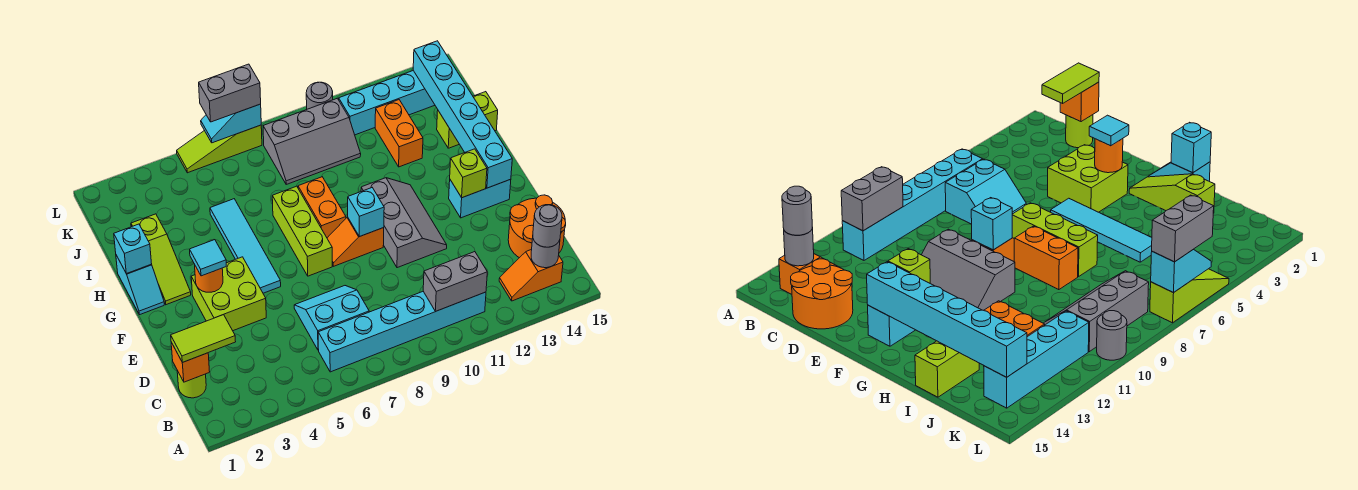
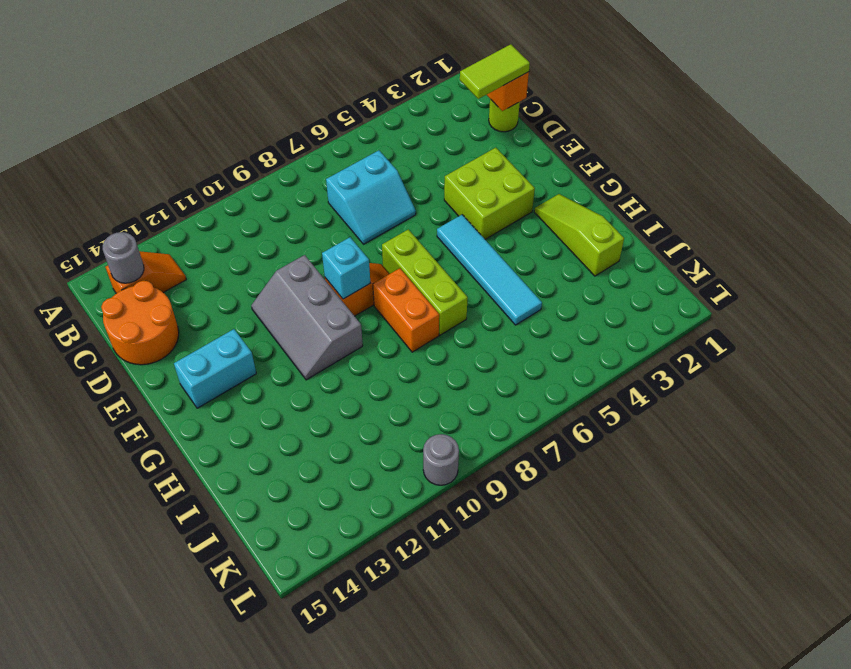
none -> cyan brick B6:B11 level 1
none -> cyan slope G1:H1 level 1 top H
none -> orange brick I12:J12 level 1
none -> lime brick I14:I15 level 1

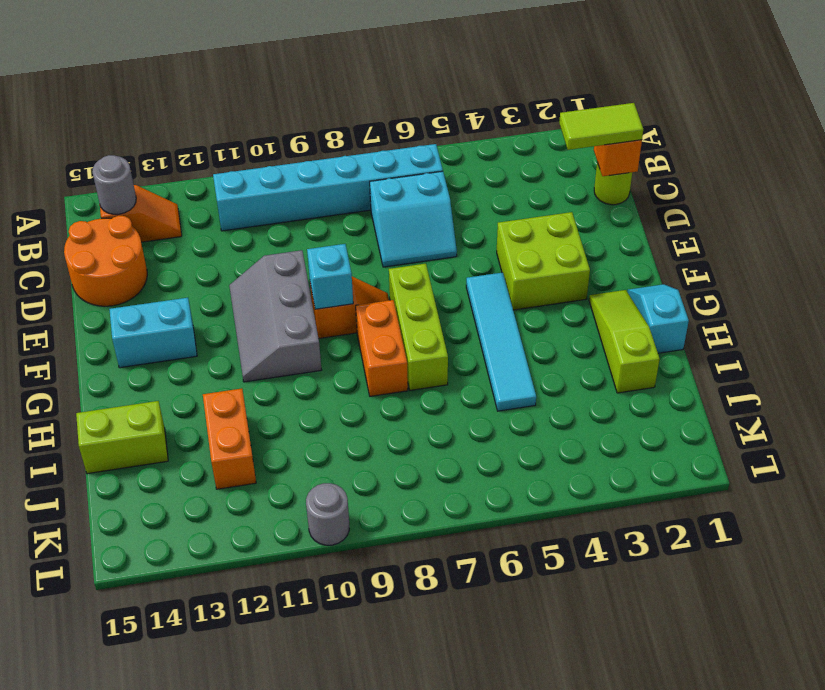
none -> grey slope J8:K10 level 1 top K
none -> cyan brick K11:K14 level 1
none -> lime slope L5:L7 level 1 top 7
none -> grey brick B10:B11 level 2

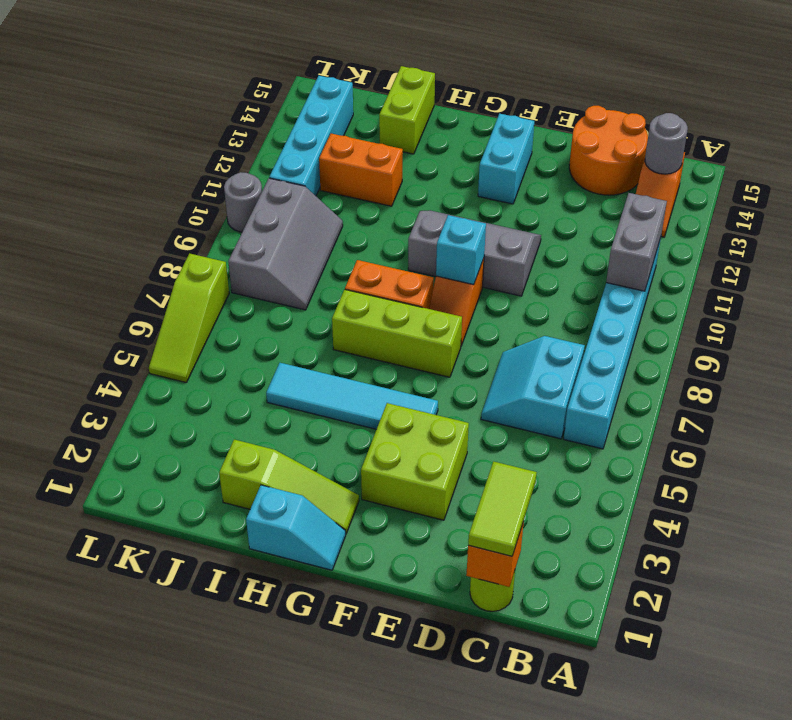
none -> orange round brick F3 level 2
none -> lime brick F13 level 2
none -> cyan brick F14:K14 level 2
none -> cyan brick H1 level 2

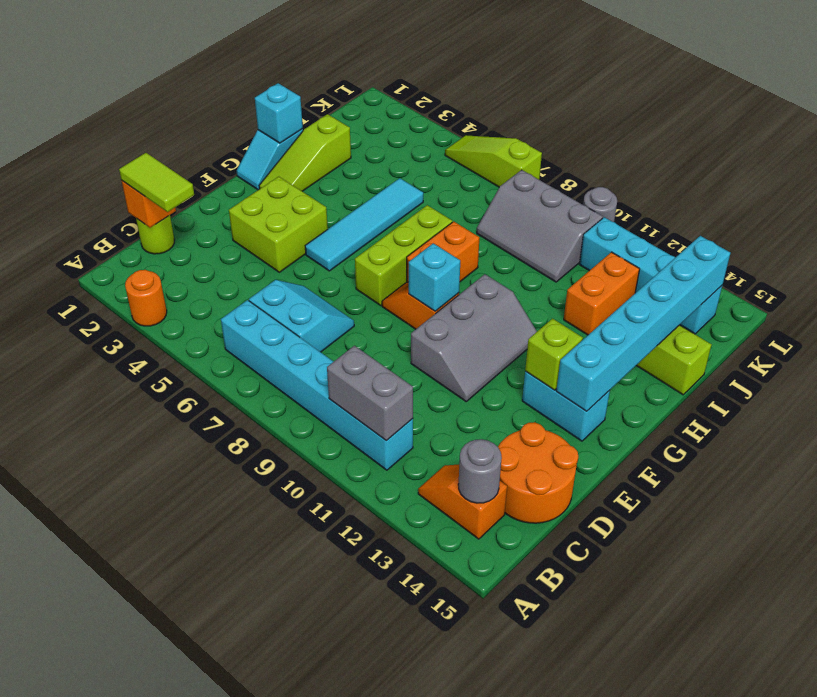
orange round brick A3 level 1 -> orange round brick F3 level 2
none -> cyan slope L6:L7 level 2 top 7
none -> grey round brick B14 level 3
none -> cyan tile F3 level 3
none -> grey brick L6:L7 level 3

